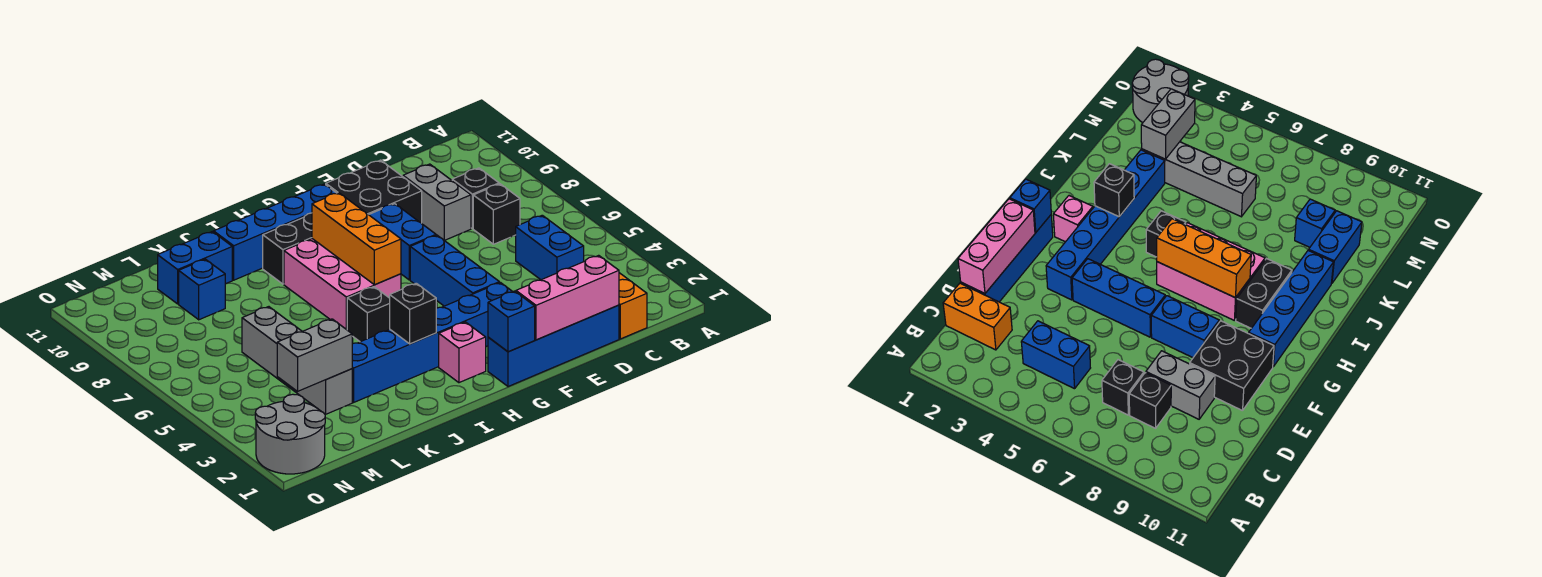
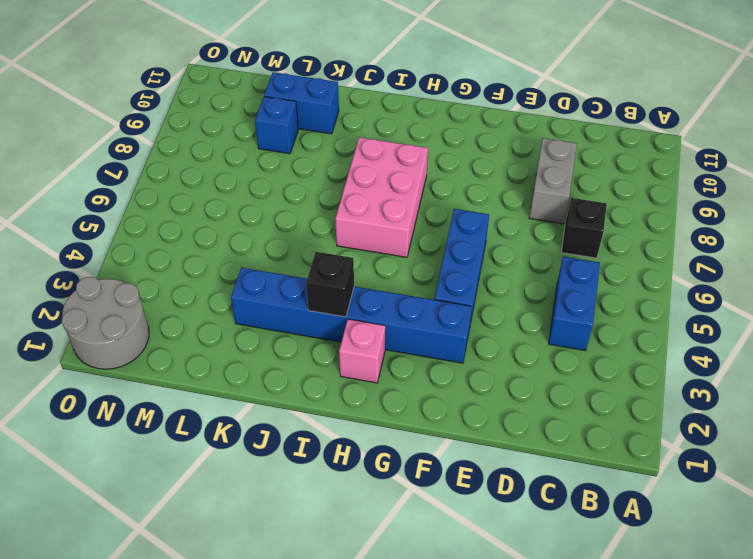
none -> orange brick C1:C2 level 1
none -> black brick C8 level 1
none -> blue brick D1:G1 level 1

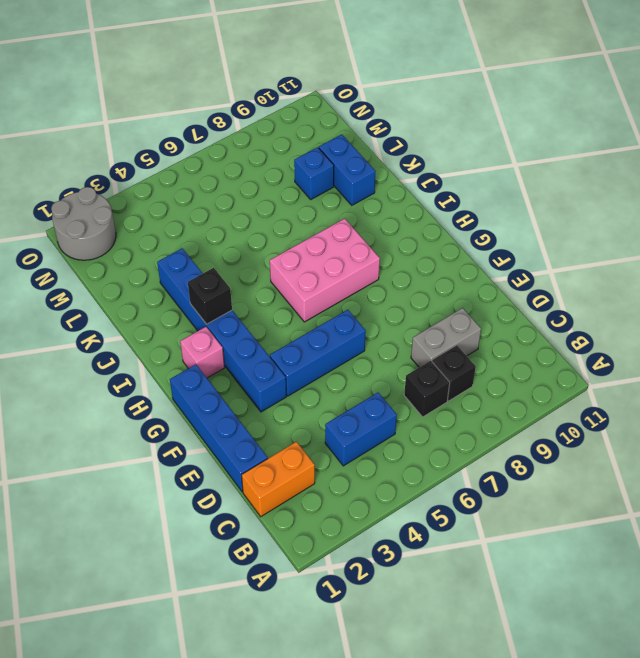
none -> black brick E9:F10 level 1
none -> blue brick F7:F8 level 1
none -> blue brick G10:J10 level 1

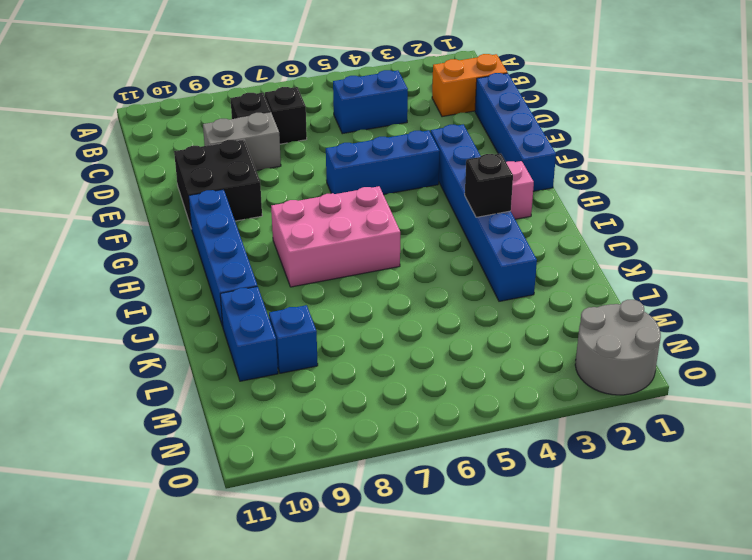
none -> blue brick F7:F8 level 1
none -> black brick H9:I9 level 1
none -> black brick I5 level 1

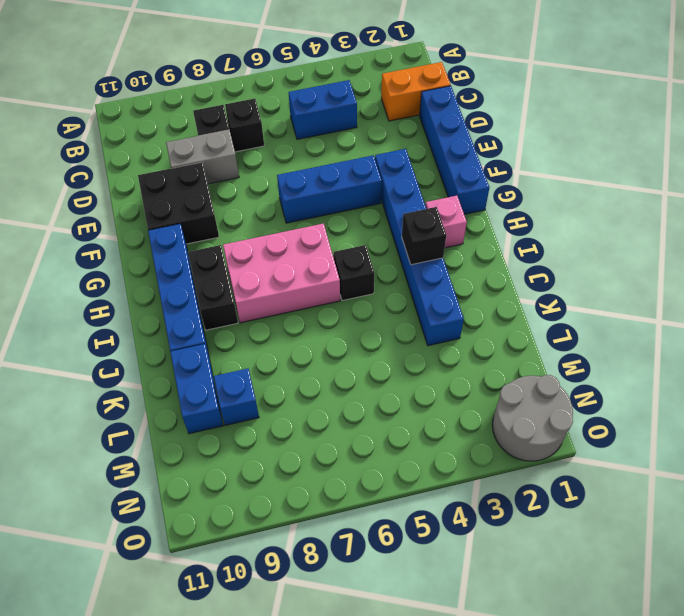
none -> blue brick F7:F8 level 1
none -> grey brick L3:L6 level 1
none -> pink brick D1:F1 level 2

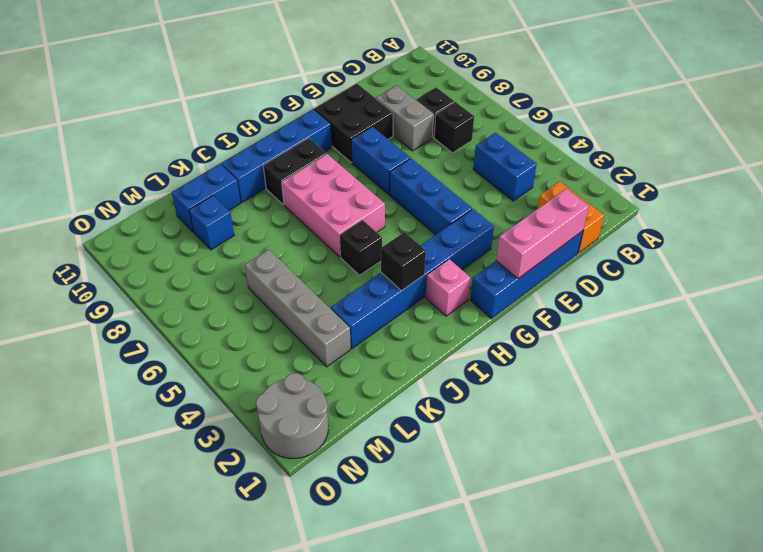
none -> blue brick G1 level 2
none -> orange brick H6:H8 level 2
none -> grey brick L3:M3 level 2

